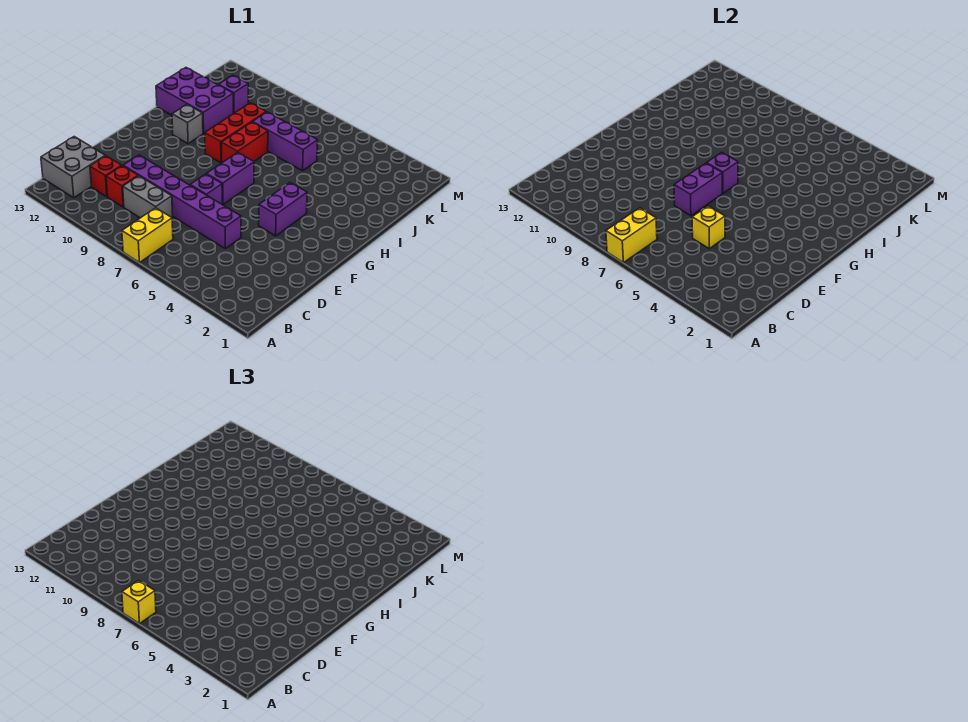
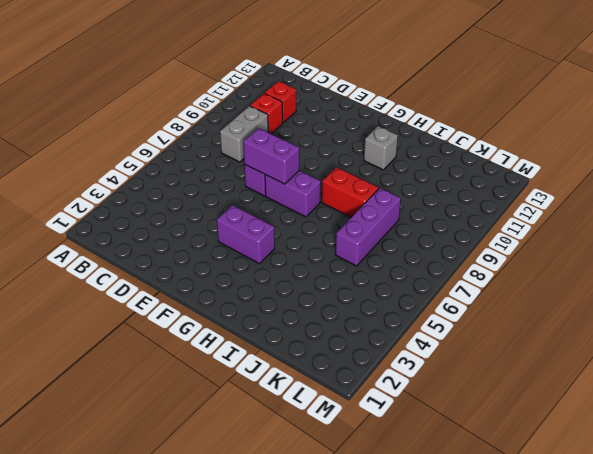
none -> yellow brick A7:B7 level 1
none -> grey brick B12:C13 level 1
none -> purple brick D5:D10 level 1

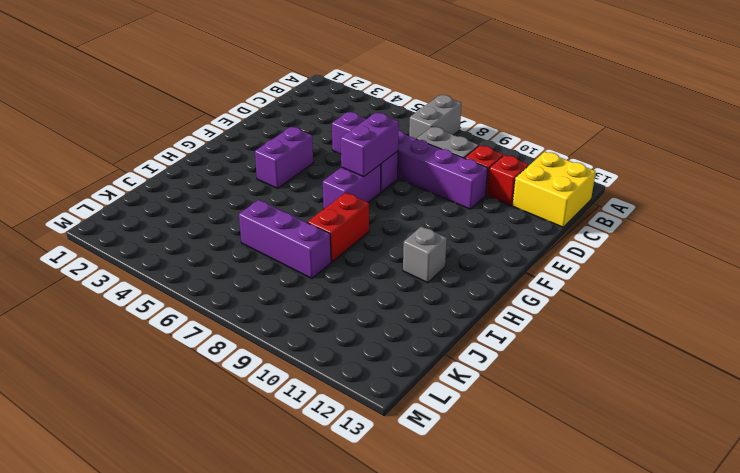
grey brick A7:B7 level 1 -> yellow brick A7:B7 level 1
yellow brick B12:C13 level 1 -> grey brick B12:C13 level 1
none -> red brick H9:J9 level 1
none -> purple brick I11:J13 level 1
none -> purple brick K11 level 1

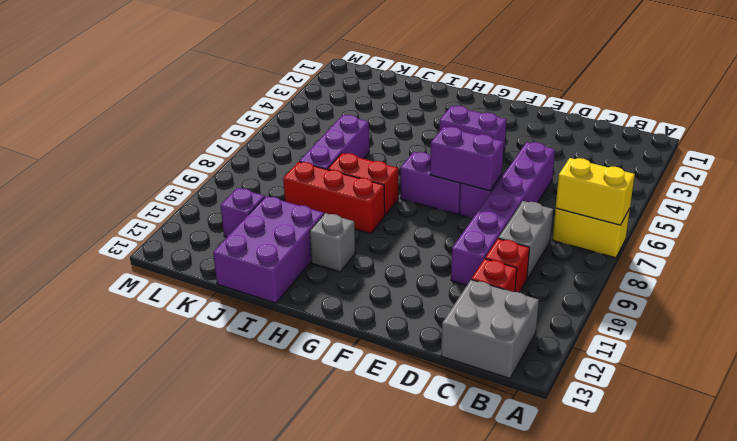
none -> yellow brick D5 level 2
none -> purple brick G7 level 2
none -> yellow brick A7 level 3

